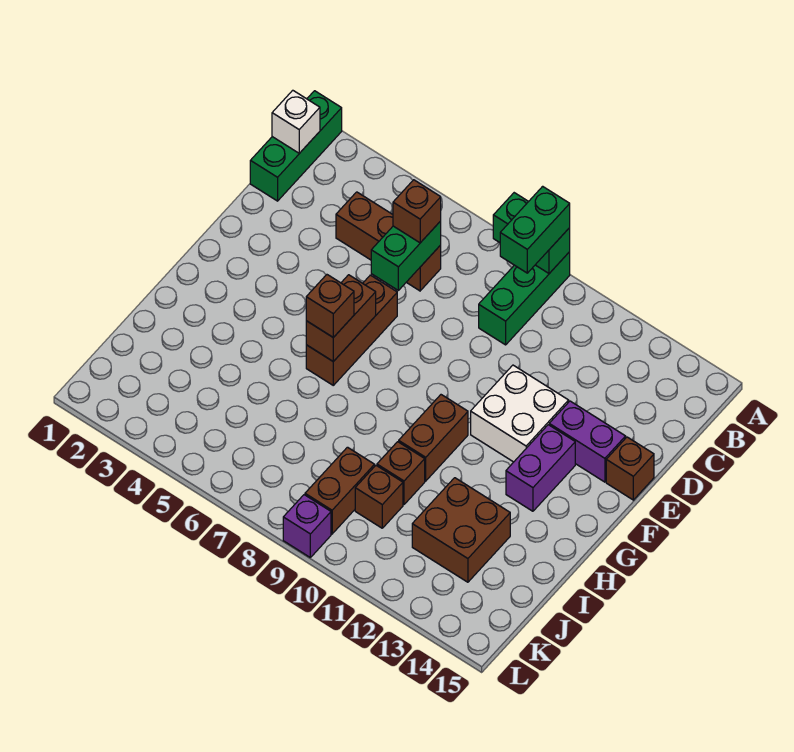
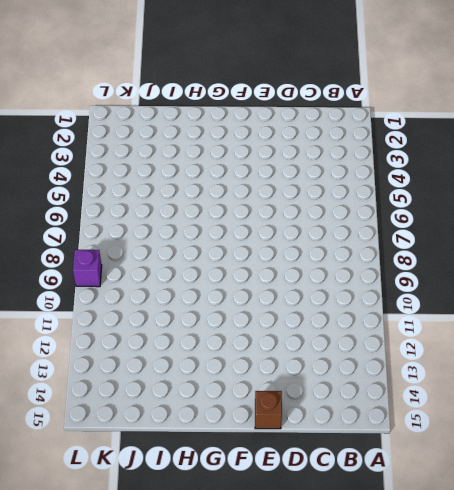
none -> green brick A1:C1 level 1
none -> green brick A9:C9 level 1
none -> brown brick C4:C6 level 1

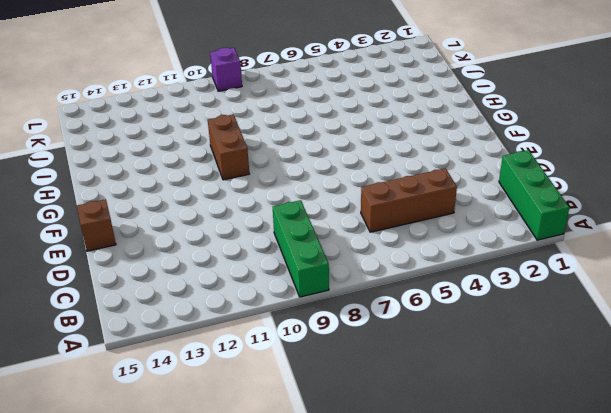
none -> brown brick E6:G6 level 1
none -> white brick E11:F12 level 1
none -> purple brick E13:E14 level 1

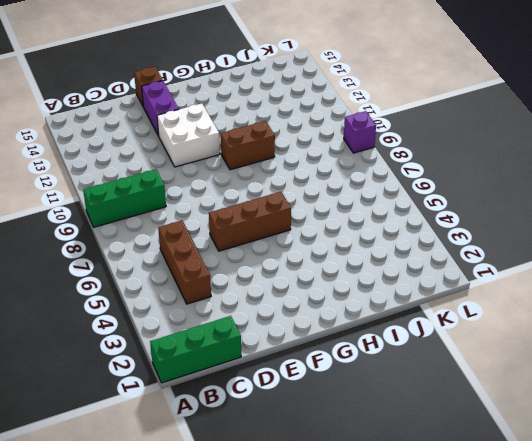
none -> purple brick F13:G13 level 1
none -> brown brick I10 level 1
none -> brown brick I12:J13 level 1

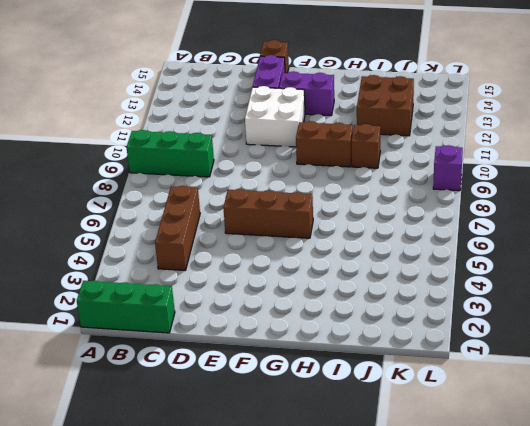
none -> brown brick J9:K9 level 1
none -> brown brick J10 level 1
none -> green brick A8:A9 level 2

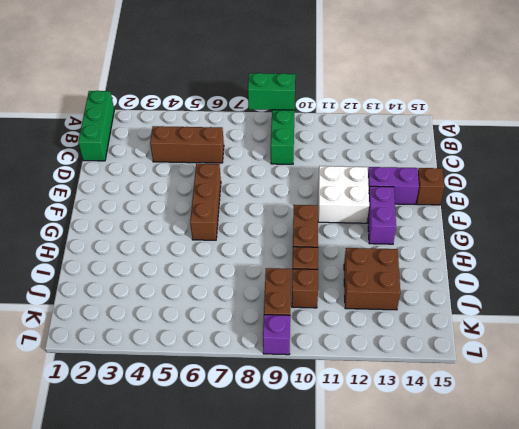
none -> white brick B1 level 2
none -> green brick C6:D6 level 2
none -> brown brick F6:G6 level 2

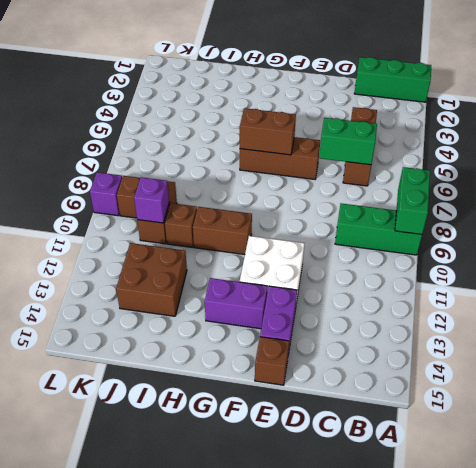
purple brick J10 level 2 -> none
none -> white brick B1 level 2
none -> green brick A9:B9 level 3
none -> brown brick C6 level 3

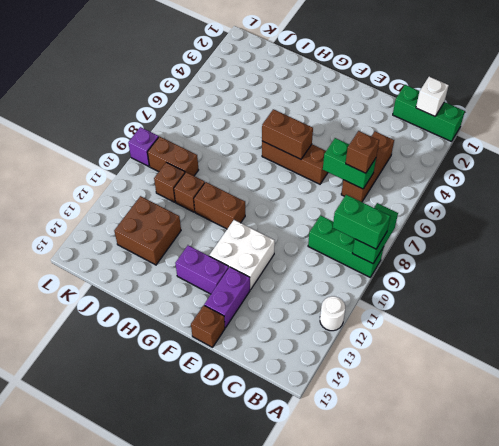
white round brick A12 level 1 -> none
none -> brown brick G6 level 3

